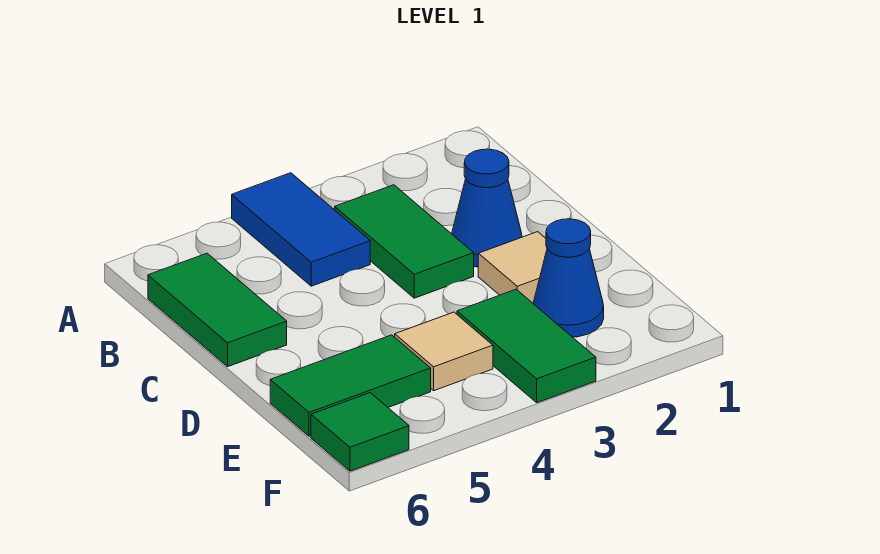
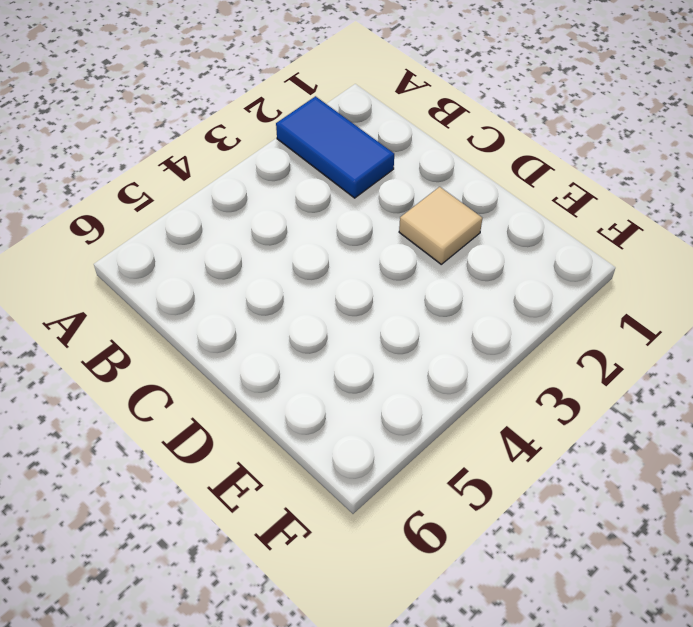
blue tile A2:B2 level 1 -> blue tile A4:B4 level 1
none -> green tile B3:C3 level 1
none -> green tile B6:C6 level 1

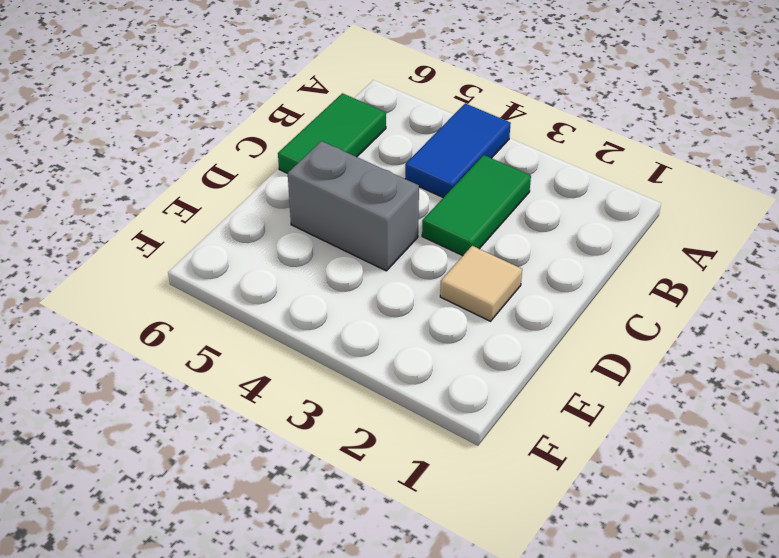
grey brick D4:D5 level 1 -> none
none -> blue cone C2 level 1
none -> blue cone E2 level 1

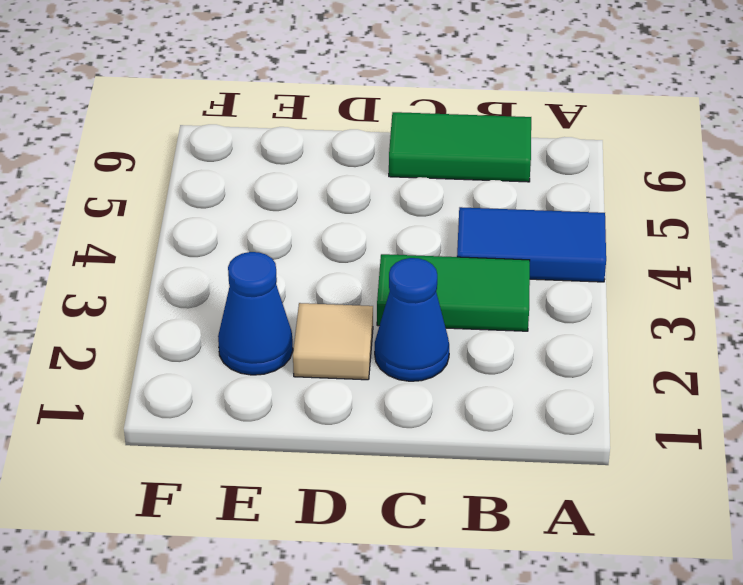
none -> green tile E3:F3 level 1
none -> tan tile E4 level 1

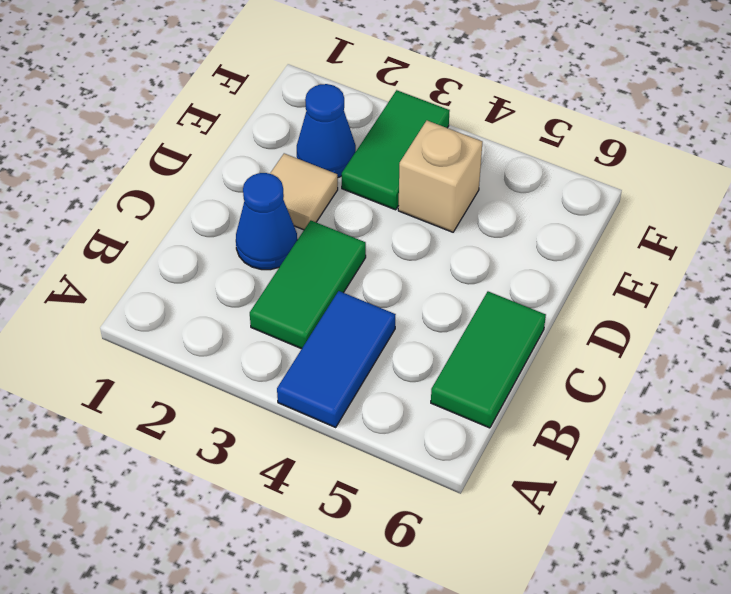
tan brick E4 level 1 -> tan tile E4 level 1
none -> green tile E5:E6 level 1
none -> green tile F6 level 1

